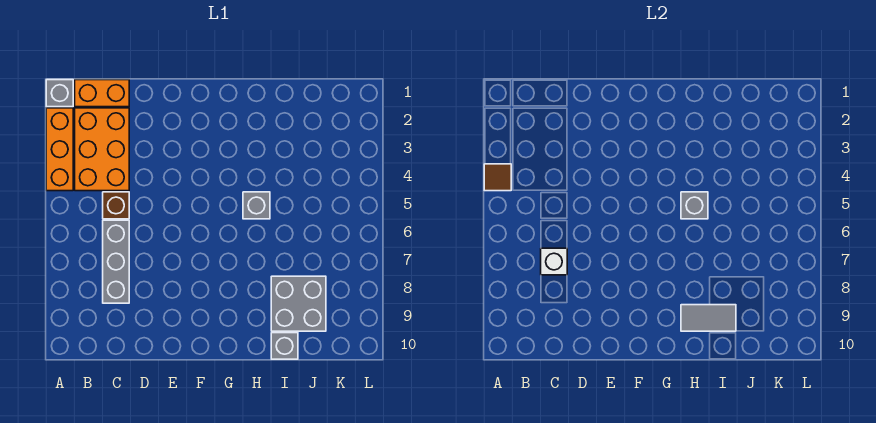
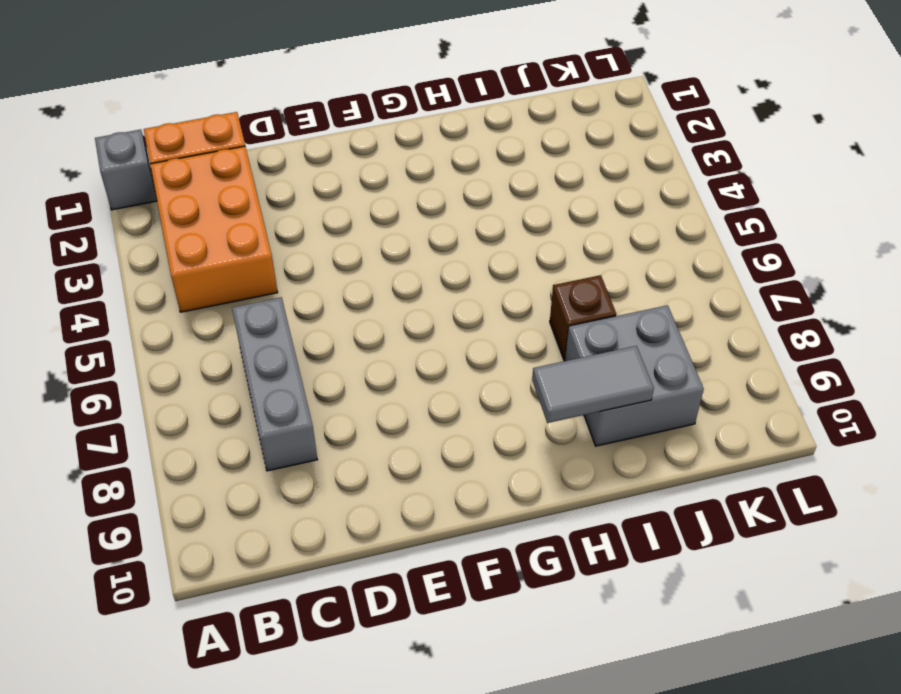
brown brick I7 level 1 -> brown brick C5 level 1
none -> orange brick A2:A4 level 1
none -> grey brick H5 level 1
none -> grey brick I10 level 1

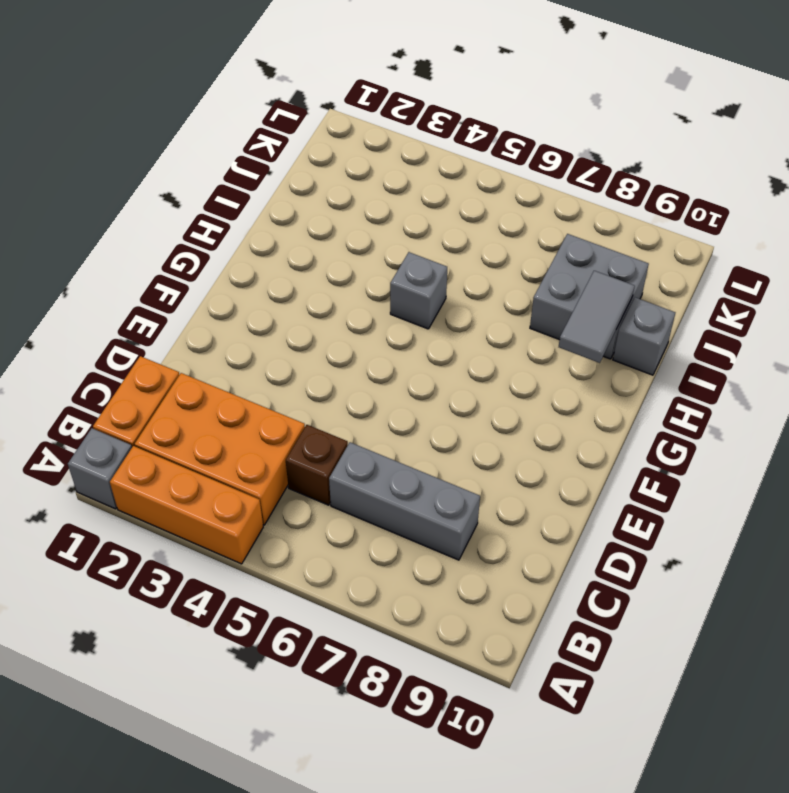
none -> brown tile A4 level 2
none -> white brick C7 level 2
none -> grey brick H5 level 2

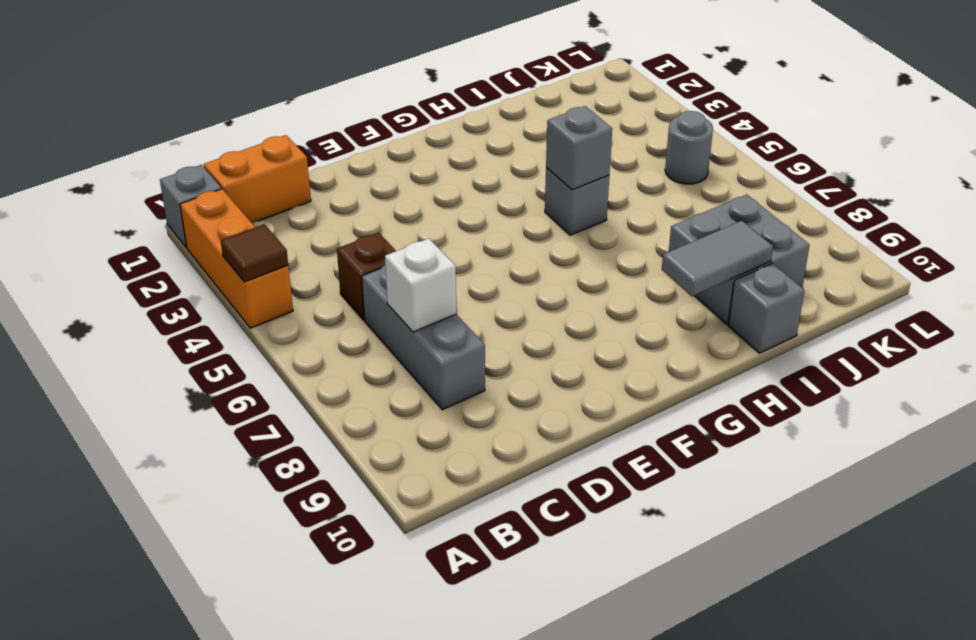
grey round brick K5 level 1 -> none
none -> orange brick B2:C4 level 1

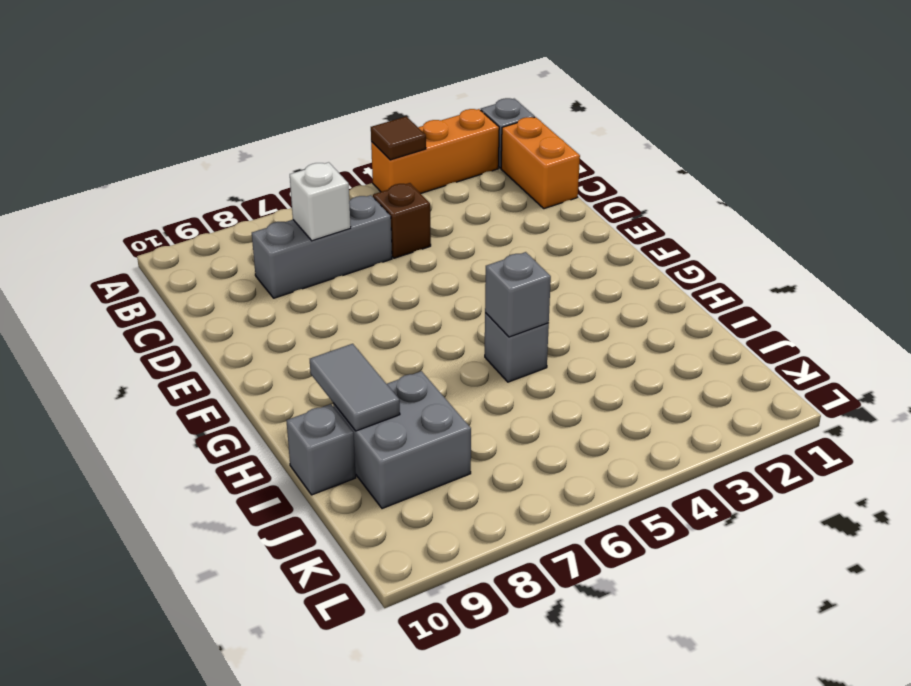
none -> orange brick B2:C4 level 1

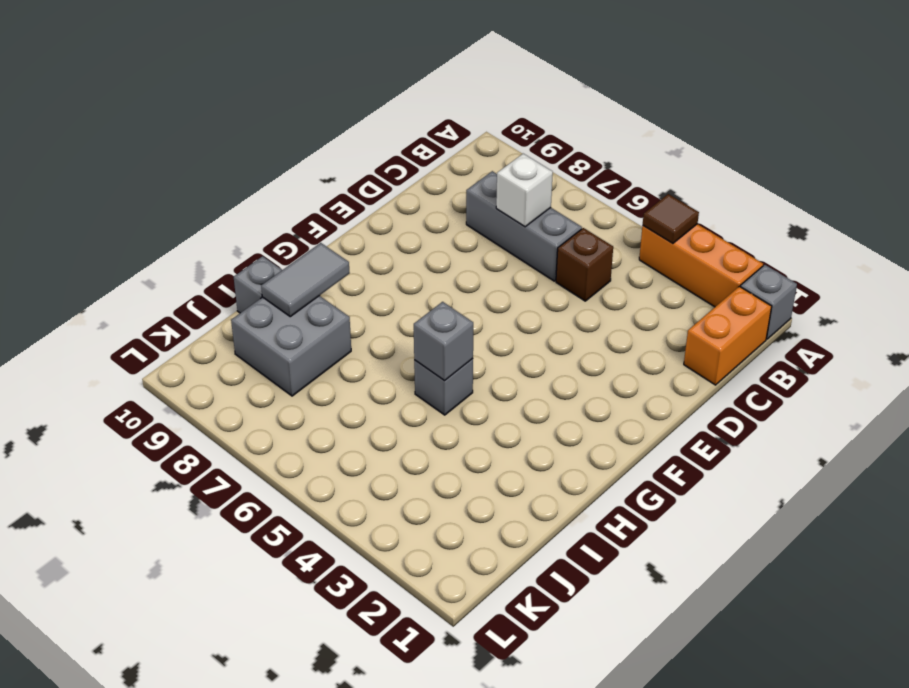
none -> orange brick B2:C4 level 1

